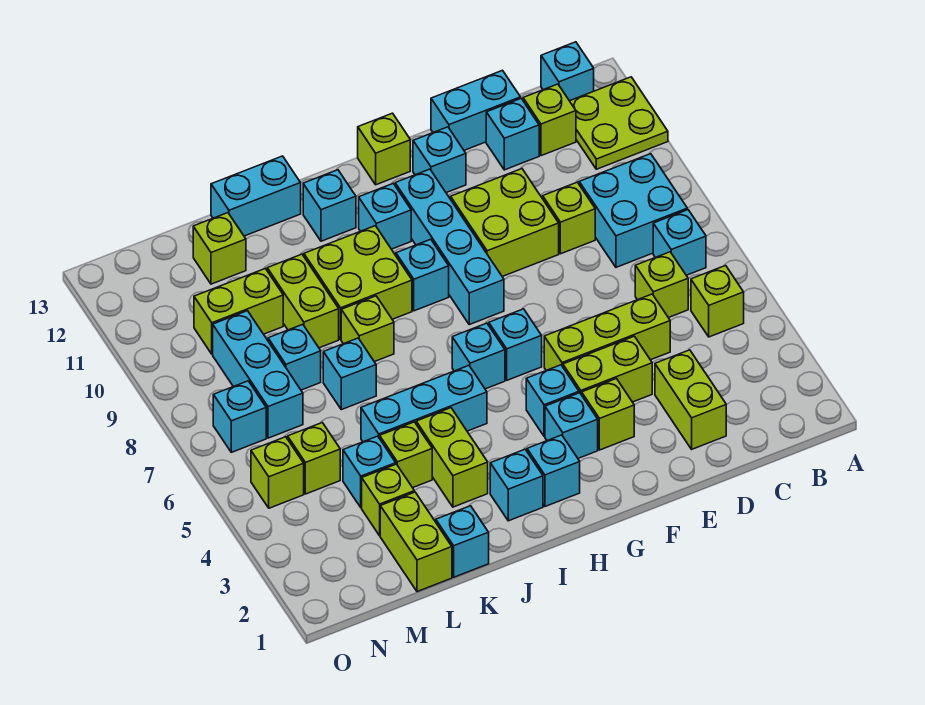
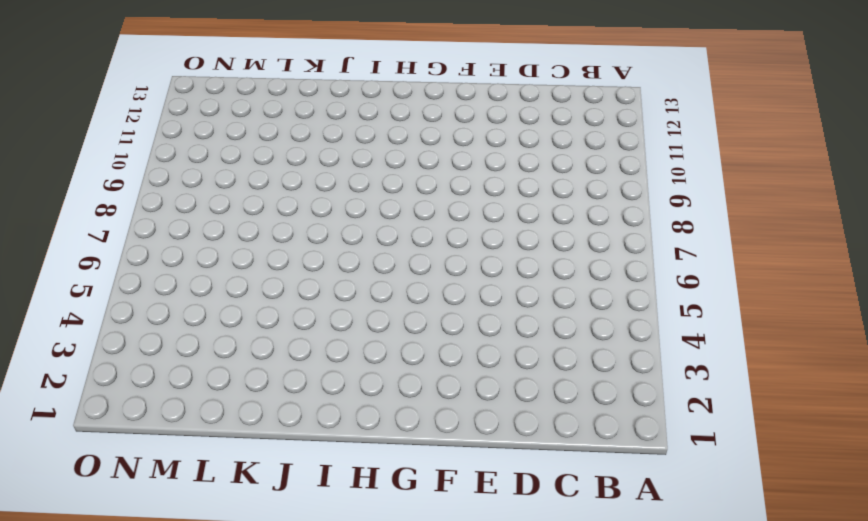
none -> lime plate A11:B12 level 1
none -> lime brick B5 level 1
none -> cyan brick B7 level 1
none -> cyan brick B8:C9 level 1

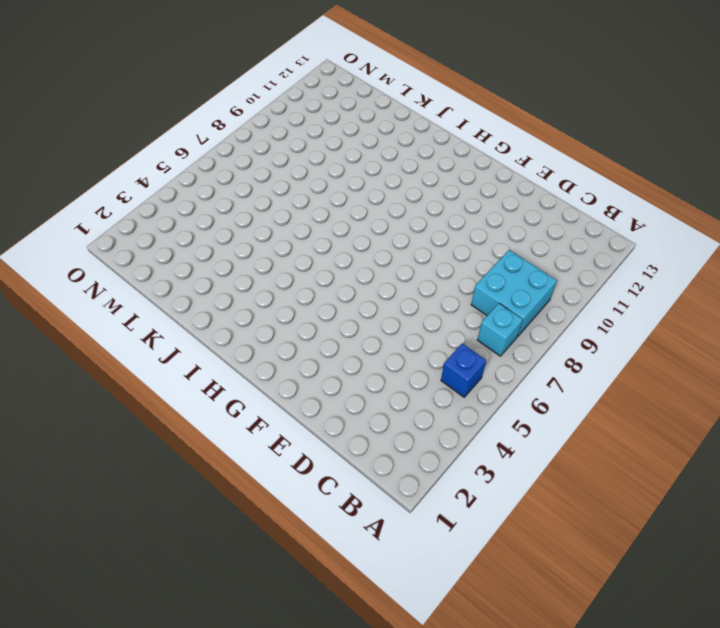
blue brick B5 level 1 -> lime brick B5 level 1
none -> lime plate A11:B12 level 1
none -> cyan brick B13 level 1
none -> lime brick C6 level 1
none -> lime brick C12 level 1

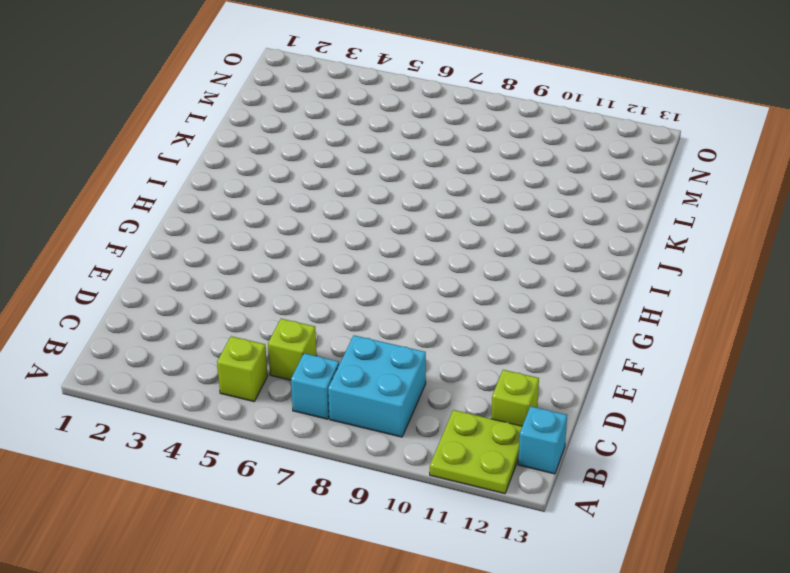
none -> lime brick D2:D3 level 1
none -> lime brick D5:F5 level 1
none -> lime brick D9 level 1
none -> cyan brick D12 level 1

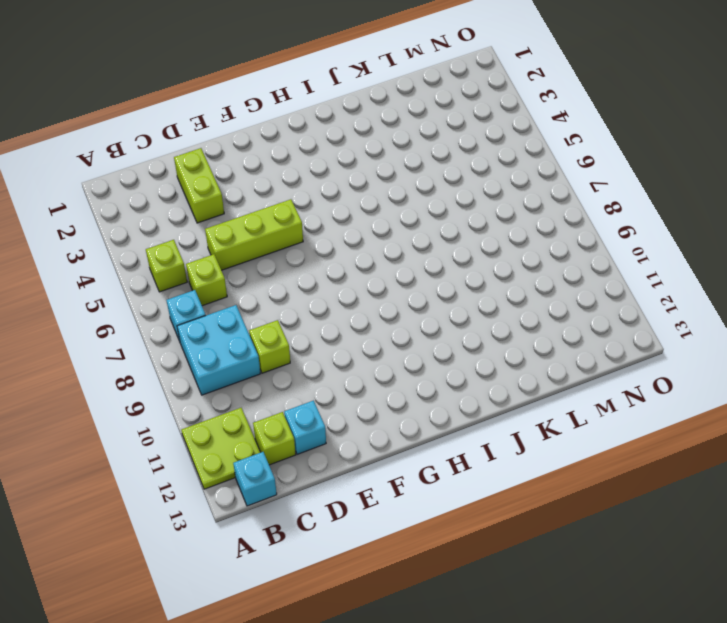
none -> cyan brick D13:E13 level 1
none -> lime brick E4:F4 level 1
none -> lime brick E9:F10 level 1
none -> lime brick F3 level 1

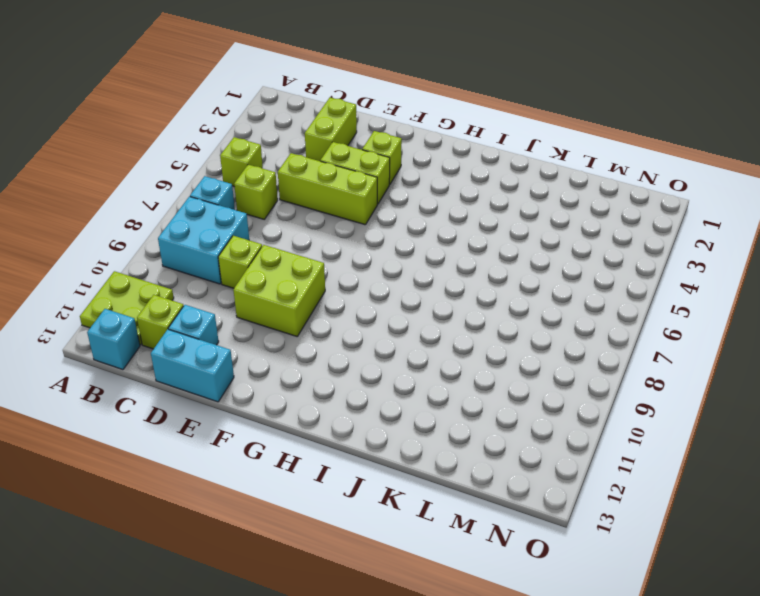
none -> cyan brick F12 level 1
none -> cyan brick G3 level 1
none -> cyan brick G4 level 1
none -> cyan brick G6 level 1

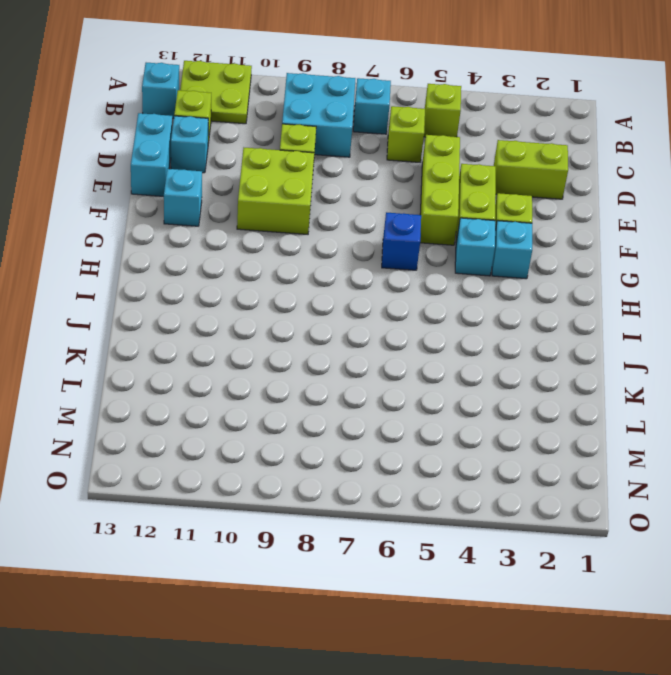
blue brick G6 level 1 -> cyan brick G6 level 1
none -> cyan brick G8:G11 level 1
none -> lime brick G13 level 1
none -> cyan brick H2 level 1
none -> cyan brick H6 level 1

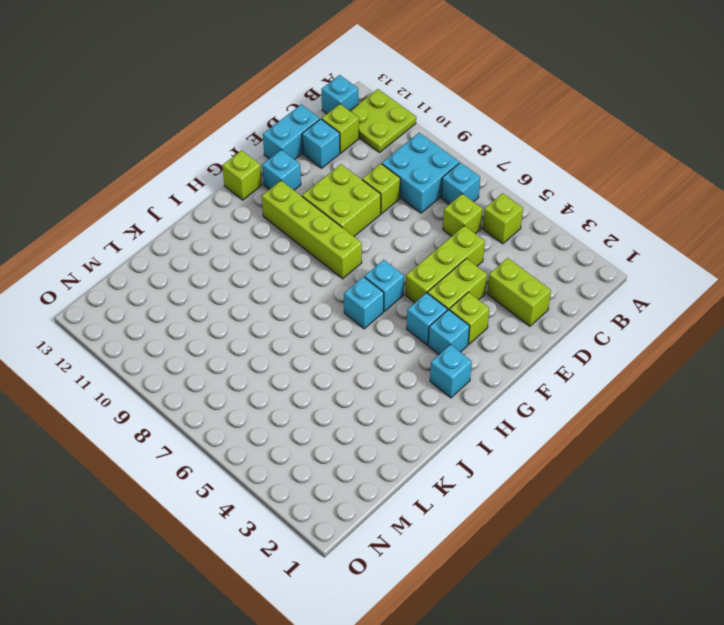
lime brick G8:G11 level 1 -> cyan brick G8:G11 level 1
none -> cyan brick H9 level 1
none -> cyan brick H11 level 1
none -> cyan brick I2 level 1
none -> cyan brick I5:K5 level 1

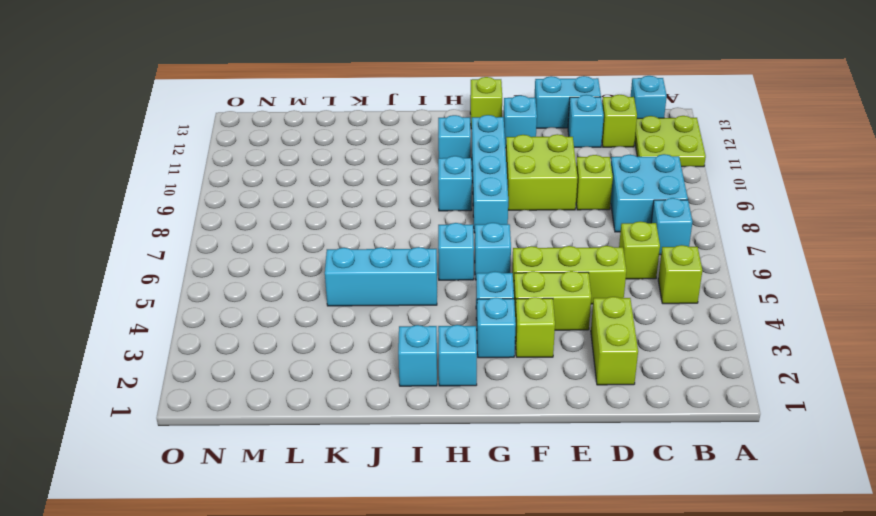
none -> lime brick I9:J10 level 1
none -> cyan brick I12 level 1
none -> lime brick J3:J4 level 1
none -> lime brick J8 level 1

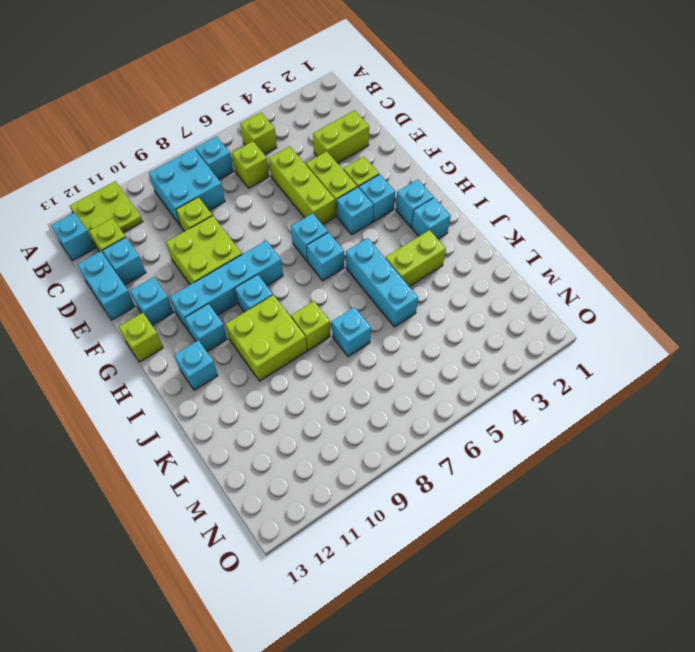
none -> cyan brick J13:K13 level 1
none -> cyan brick K1 level 1
none -> lime brick K4 level 1
none -> lime brick K9:K10 level 1

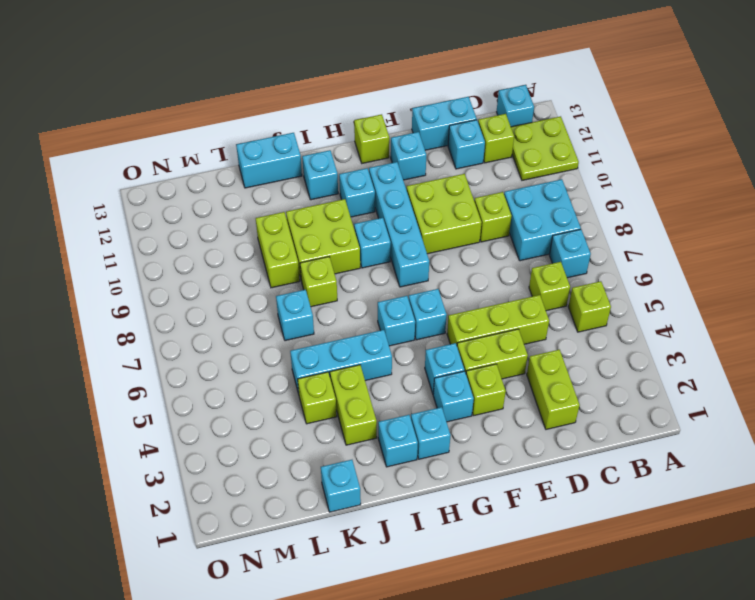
none -> lime brick L1:L2 level 1
none -> lime brick L3 level 1
none -> cyan brick L4 level 1
none -> cyan brick L8 level 1

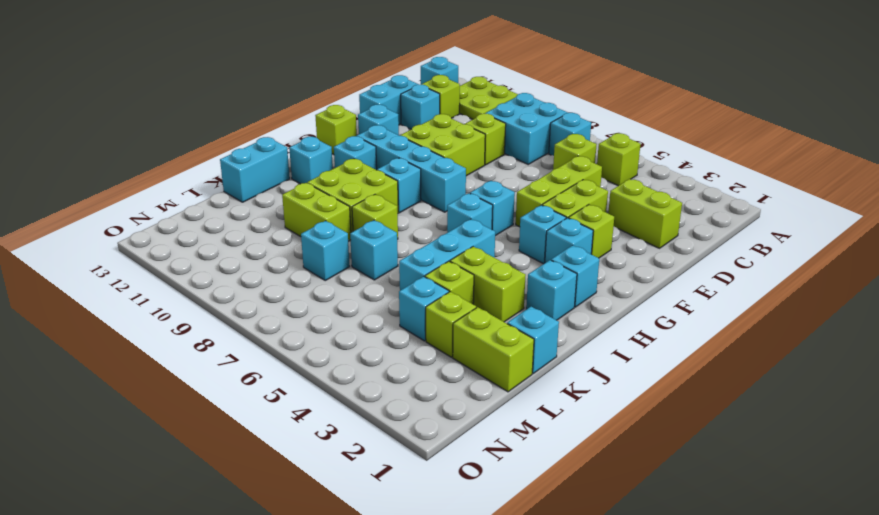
none -> lime brick L10:M10 level 1
none -> lime brick L12 level 1
none -> lime brick M5 level 1
none -> cyan brick M7:M9 level 1

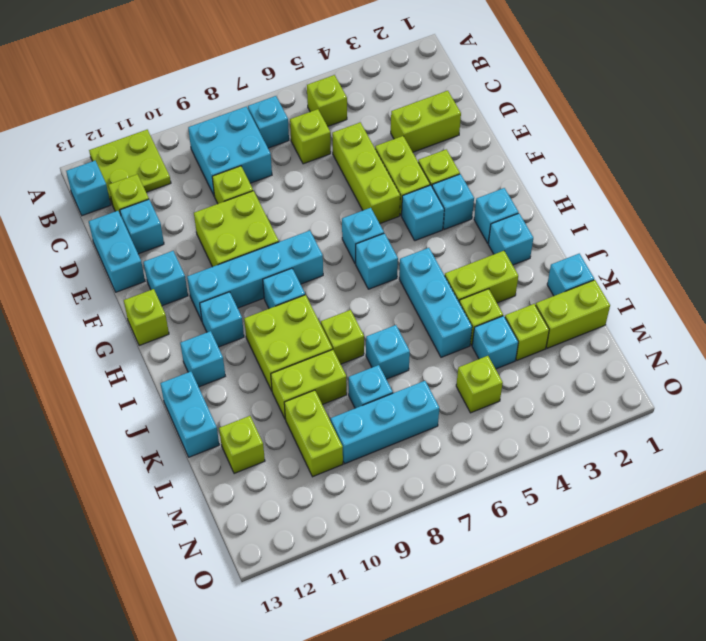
none -> lime brick N5 level 1
none -> cyan brick N7 level 1

